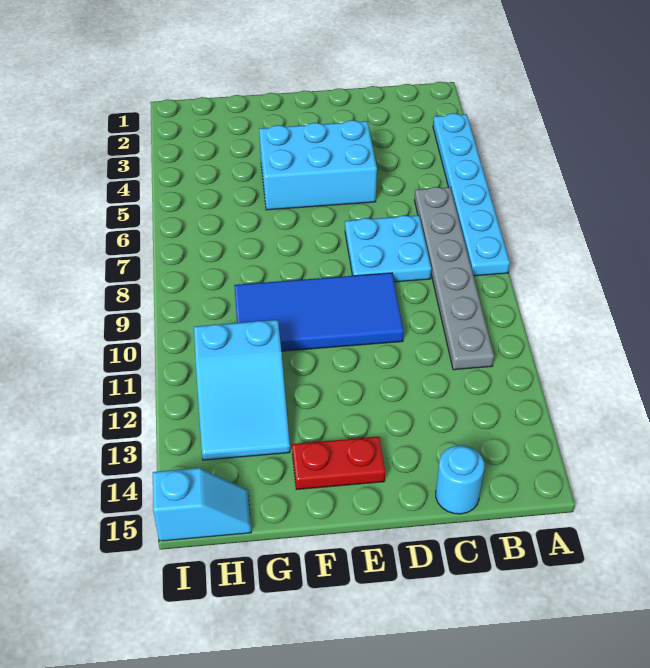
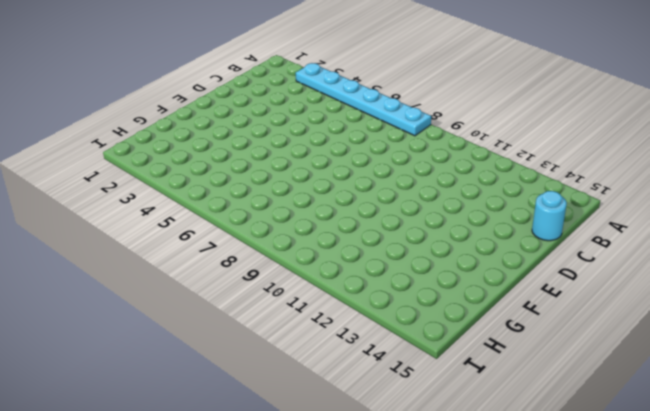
none -> grey plate B6:B11 level 1
none -> cyan plate C7:D8 level 1

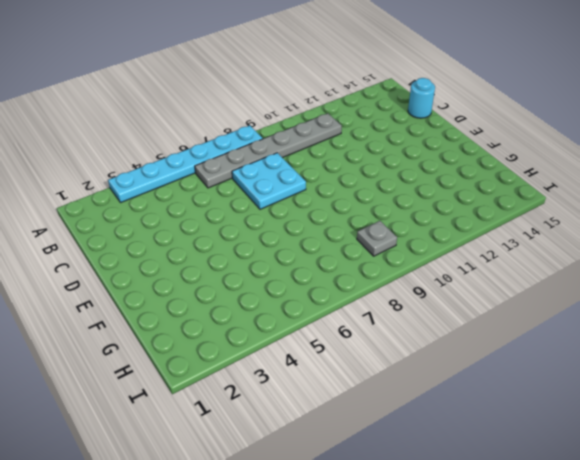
grey plate H9 level 1 -> none
none -> cyan brick D4:F5 level 1
none -> blue tile D9:G10 level 1

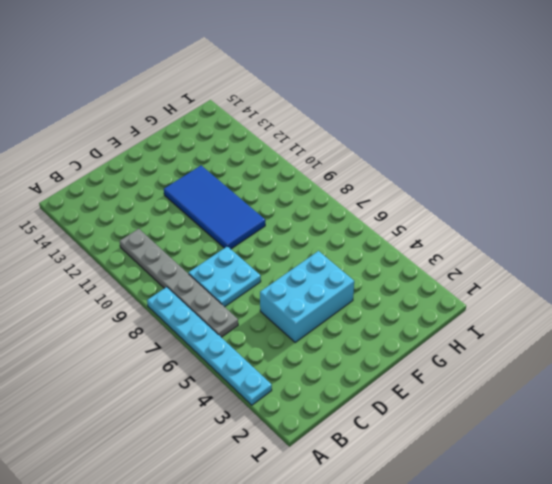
blue tile E9:F12 level 1 -> blue tile D9:G10 level 1
none -> cyan round brick C15 level 1
none -> red plate E14:F14 level 1

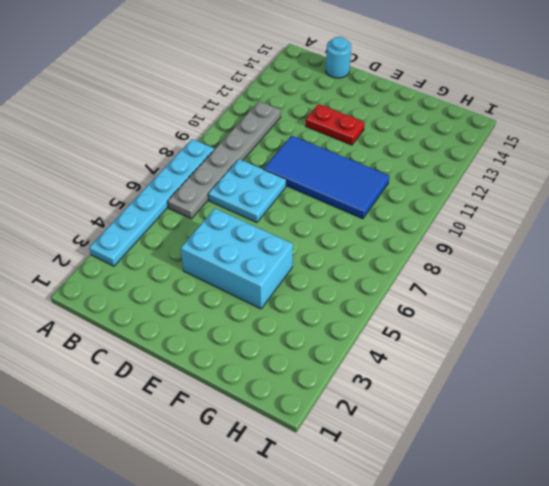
red plate D12:E12 level 1 -> red plate E14:F14 level 1
none -> cyan slope G11:H13 level 1 top 11
none -> cyan slope H15:I15 level 1 top I

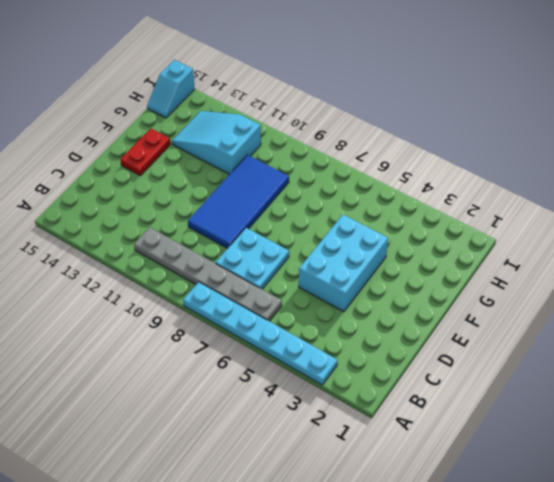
none -> cyan round brick C15 level 1

